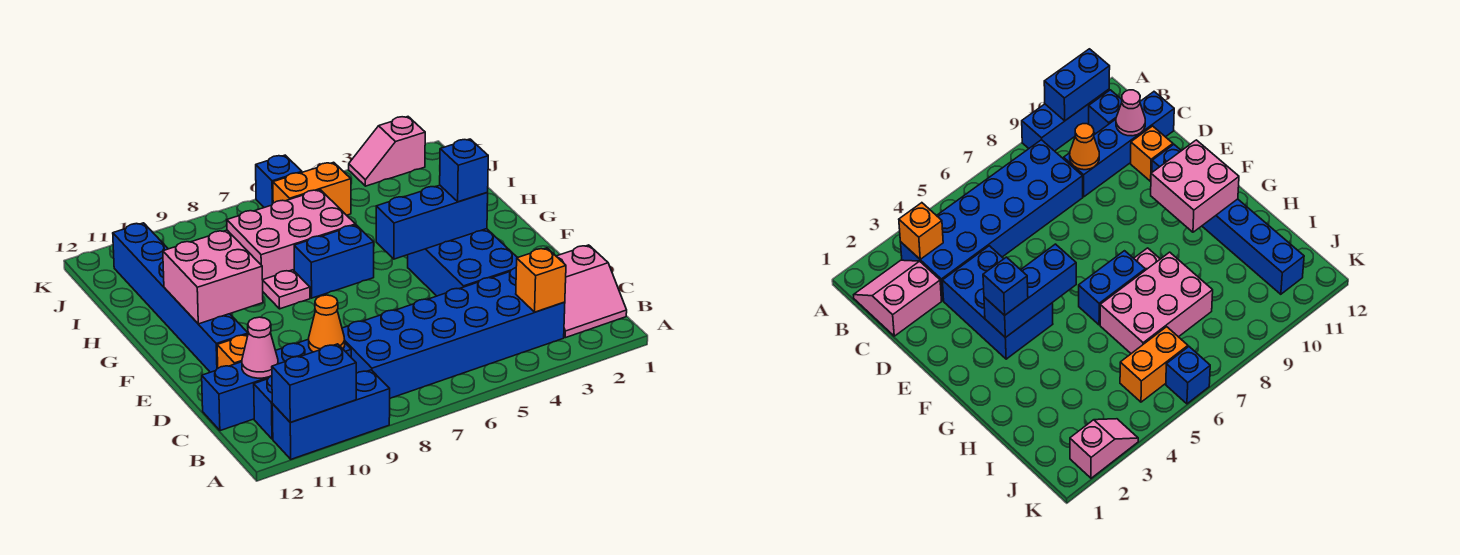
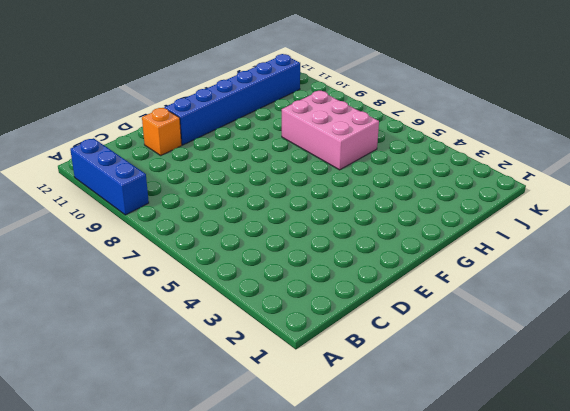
none -> pink slope B1:C2 level 1 top C
none -> blue brick B3:C8 level 1
none -> blue brick B11 level 1

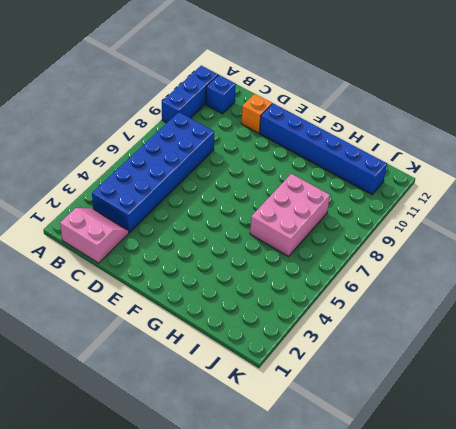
pink slope B1:C2 level 1 top 1 -> pink slope B1:C2 level 1 top C
none -> blue brick C9:C12 level 1
none -> blue brick D3:F4 level 1
none -> blue brick G6:G7 level 1

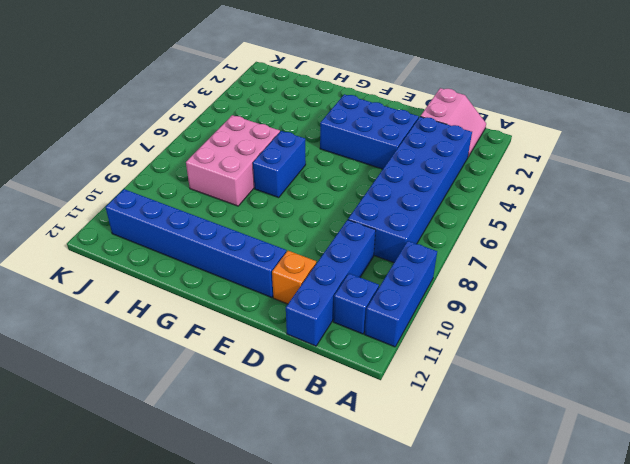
none -> pink plate G8 level 1
none -> orange brick J5:J6 level 1
none -> pink slope K2:K3 level 1 top 2

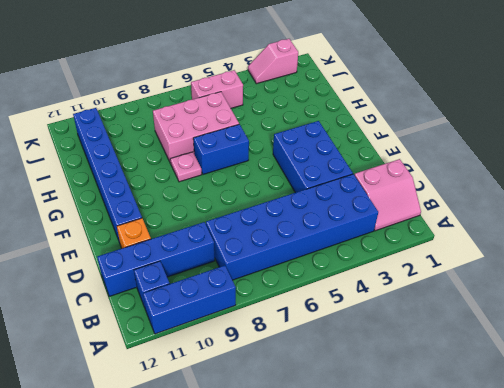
pink brick J5:J6 level 1 -> orange brick J5:J6 level 1
none -> blue brick K6 level 1
none -> blue brick A10:A11 level 2
none -> orange brick B3 level 2

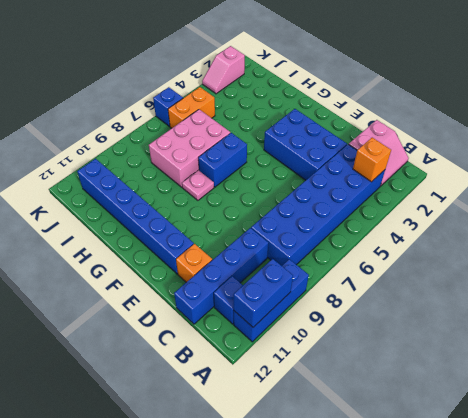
none -> orange cone C9 level 2
none -> pink cone C11 level 2
none -> blue brick F3:F5 level 2

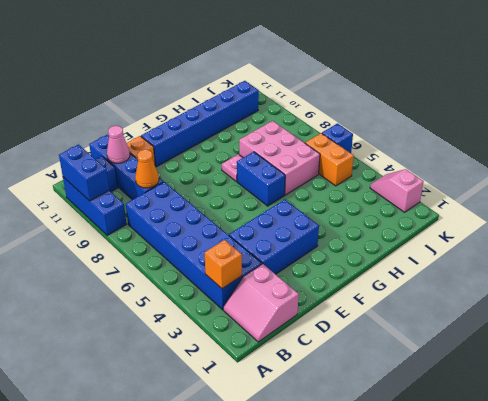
none -> blue brick F3:F5 level 2
none -> pink brick F10:G11 level 2
none -> blue brick F3 level 3

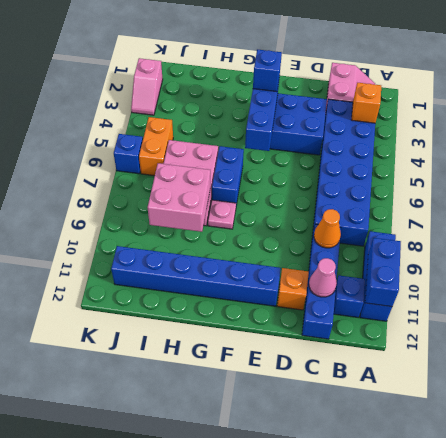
pink brick H8:I9 level 2 -> pink brick F10:G11 level 2

